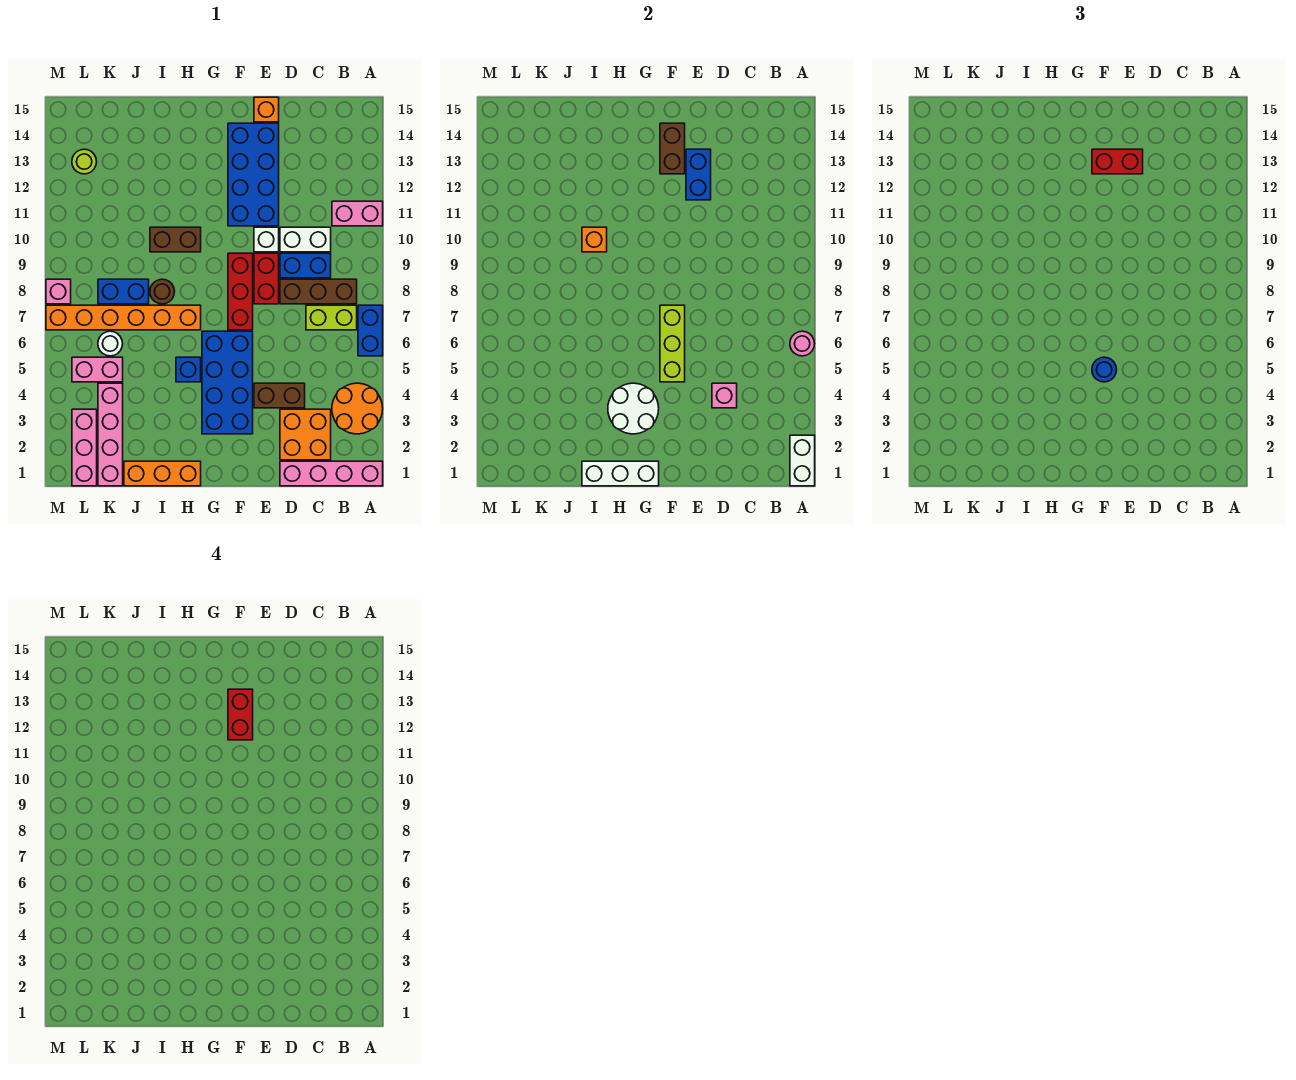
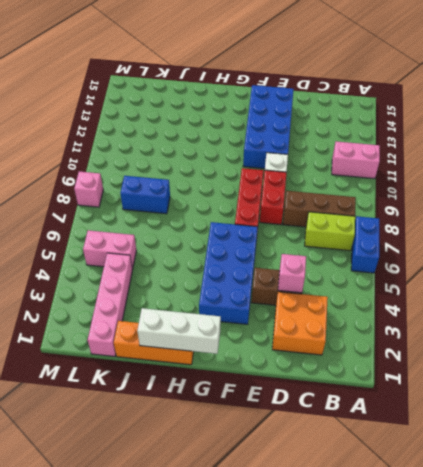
none -> pink brick A1:D1 level 1
none -> orange round brick A3:B4 level 1
none -> blue brick C9:D9 level 1
none -> white brick C10:D10 level 1

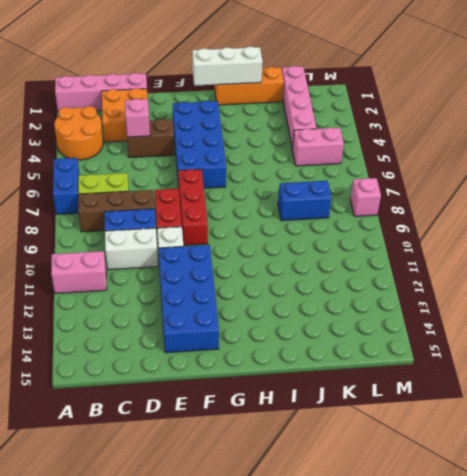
none -> orange brick E15 level 1
none -> blue brick H5 level 1
none -> orange brick H7:M7 level 1
none -> brown brick H10:I10 level 1

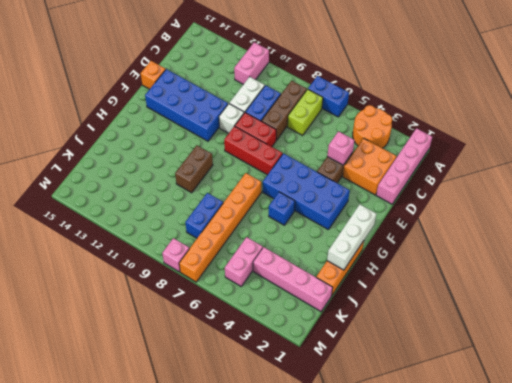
none -> brown round brick I8 level 1
none -> white round brick K6 level 1
none -> pink brick L1:L3 level 1
none -> lime round brick L13 level 1

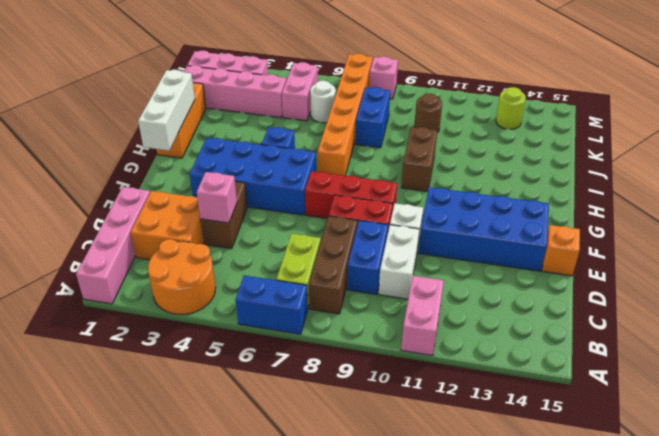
brown round brick K10 level 1 -> brown round brick I8 level 1
none -> white brick A1:A2 level 2
none -> pink round brick A6 level 2
none -> blue brick E12:E13 level 2
none -> lime brick F5:F7 level 2

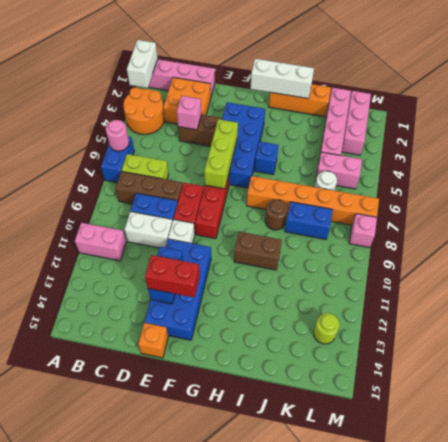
none -> brown brick F13:F14 level 2
none -> white round brick G3:H4 level 2
none -> orange brick I10 level 2
none -> blue round brick F5 level 3

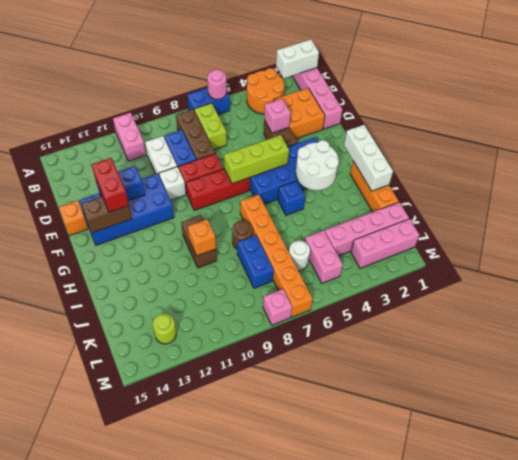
none -> blue round brick F5 level 3
none -> red brick F12:F13 level 4

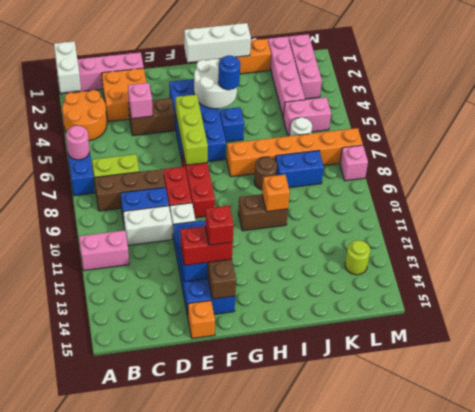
red brick F13 level 4 -> red brick F12:F13 level 4
blue round brick H4 level 3 -> blue round brick F5 level 3

